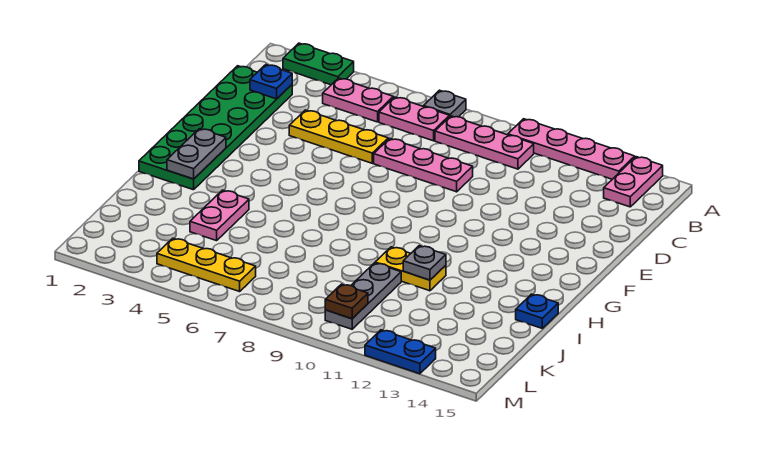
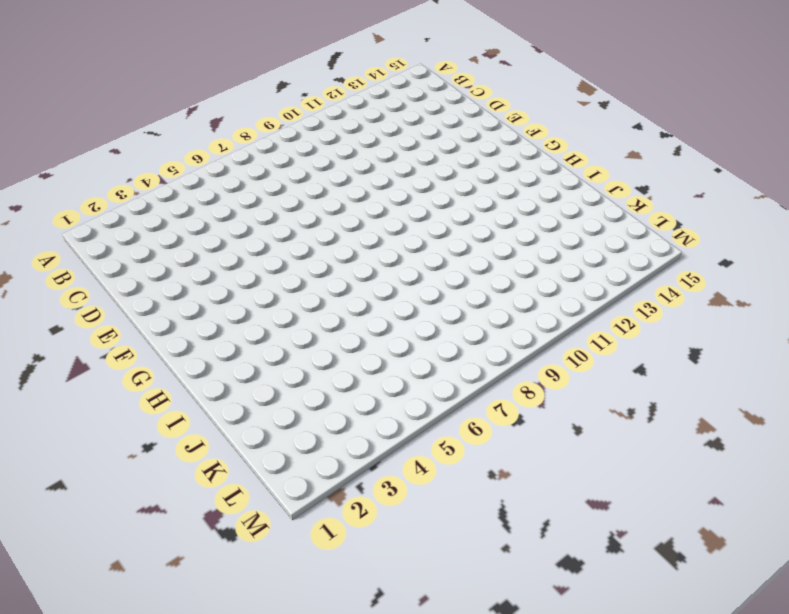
none -> green plate A2:A3 level 1
none -> grey plate A7 level 1
none -> pink plate A10:A13 level 1

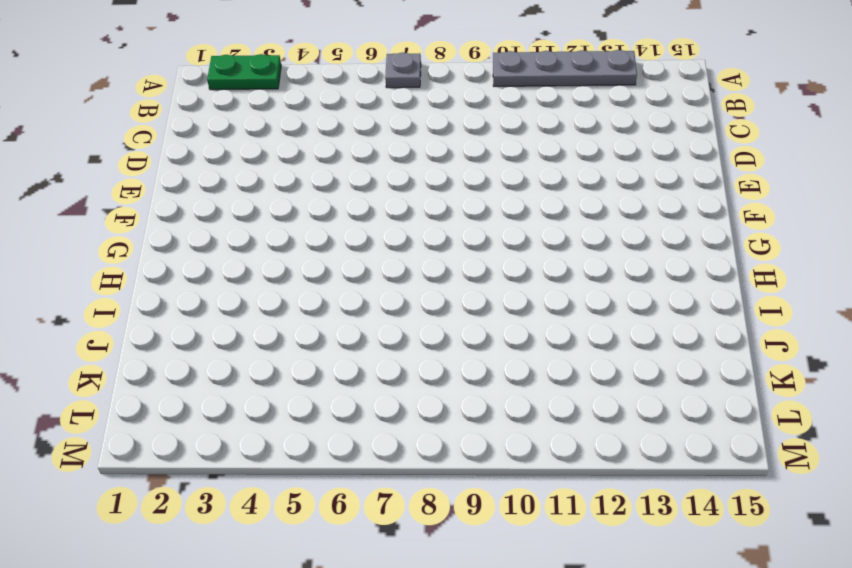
grey plate A10:A13 level 1 -> pink plate A10:A13 level 1
none -> pink plate A14:B14 level 1
none -> pink plate B4:B5 level 1
none -> pink plate B6:B7 level 1

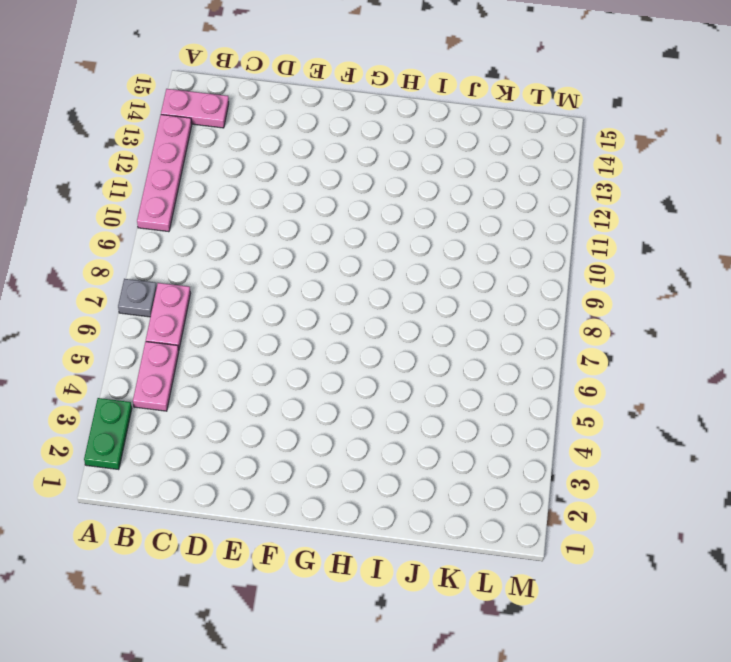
none -> pink plate B8:B10 level 1
none -> green plate C1:H2 level 1
none -> yellow plate D4:D6 level 1

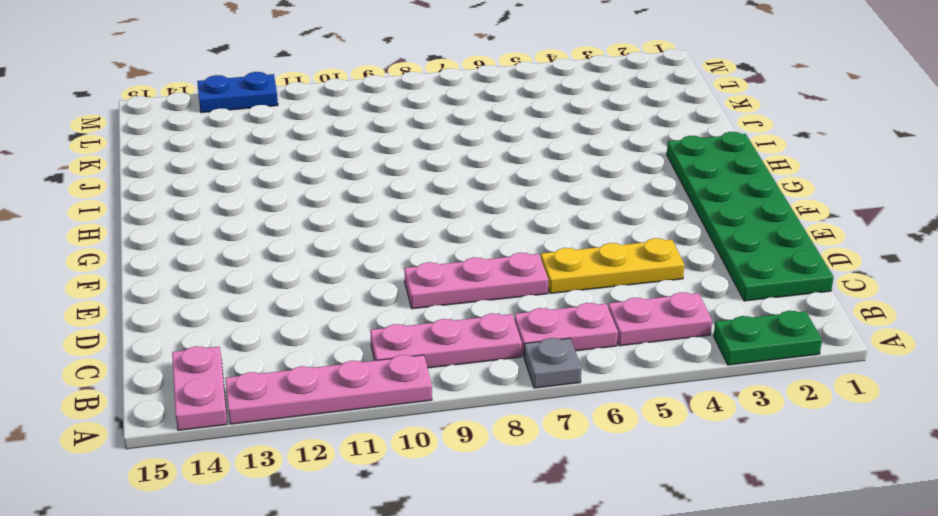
none -> pink plate I4:J4 level 1
none -> yellow plate I10:I11 level 1
none -> blue plate I15 level 1

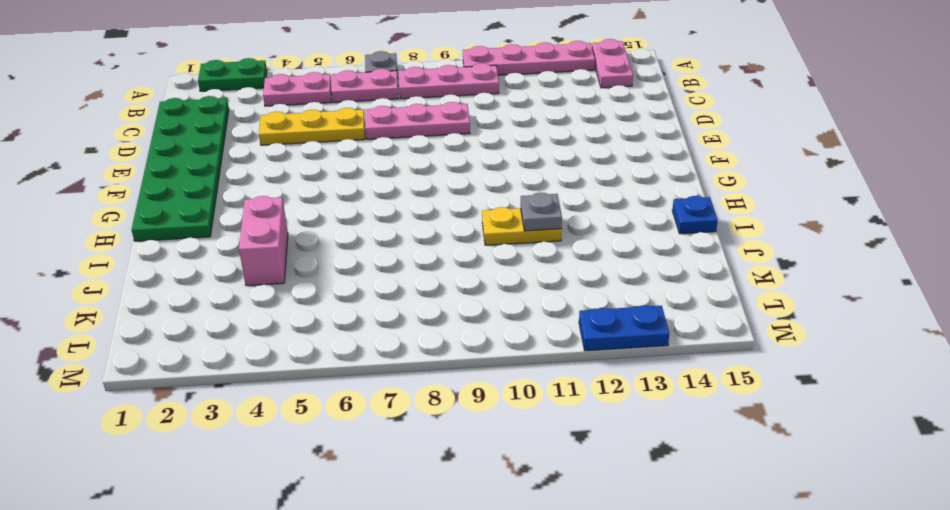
pink brick I4:J4 level 1 -> pink plate I4:J4 level 1
none -> grey plate J10:L10 level 1
none -> yellow plate L4:L6 level 1
none -> blue plate C2 level 2

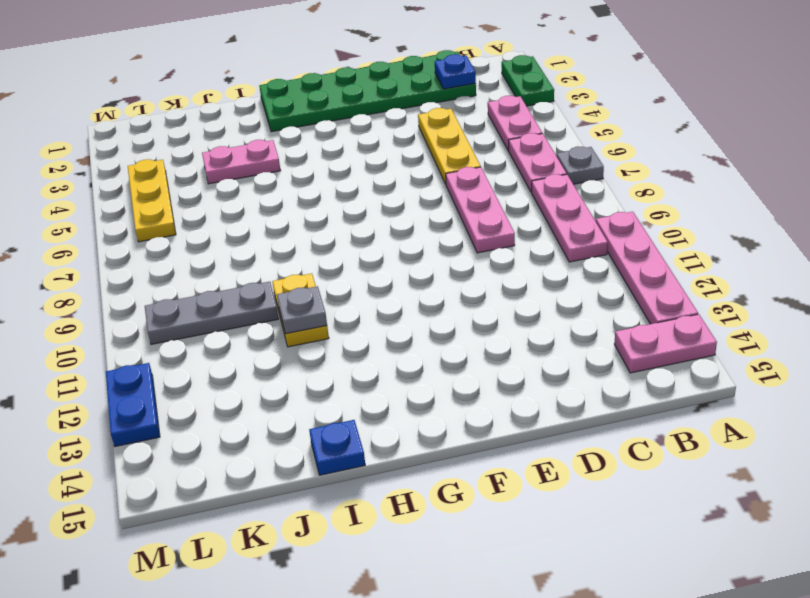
none -> grey plate G2:H2 level 2
none -> brown plate L10 level 2

